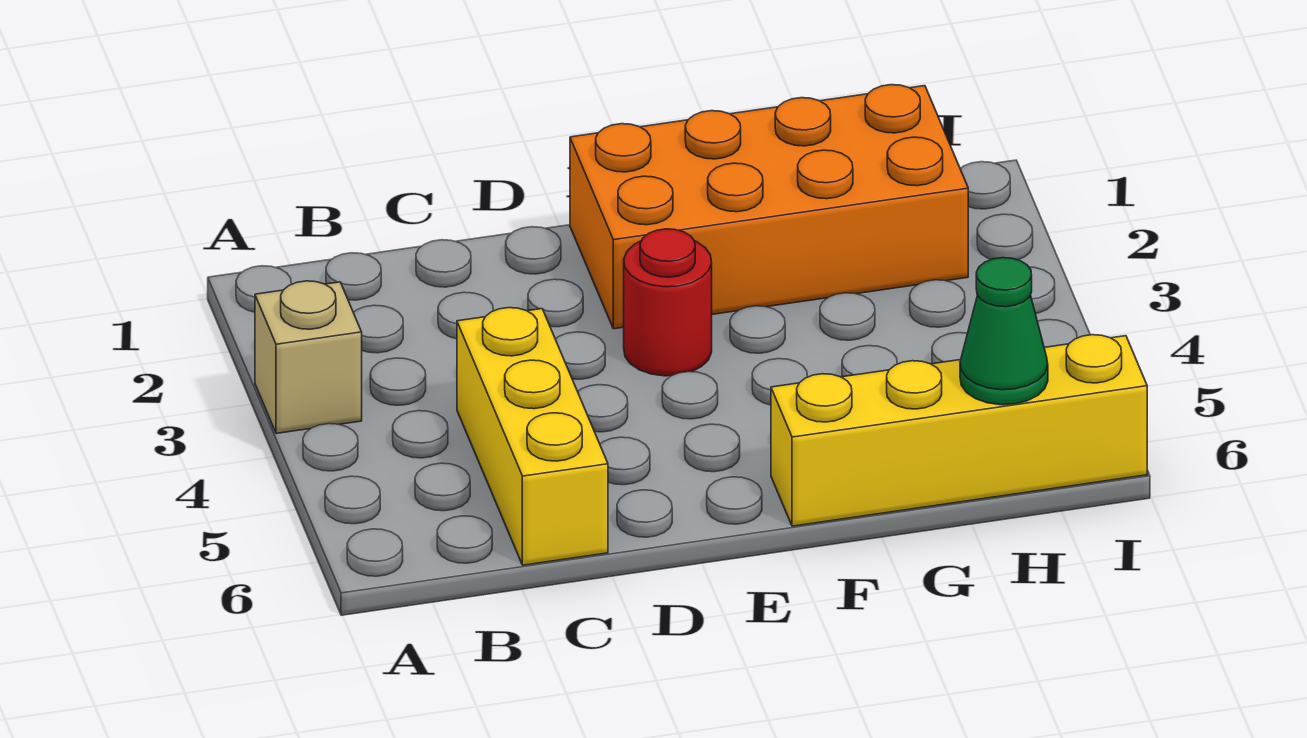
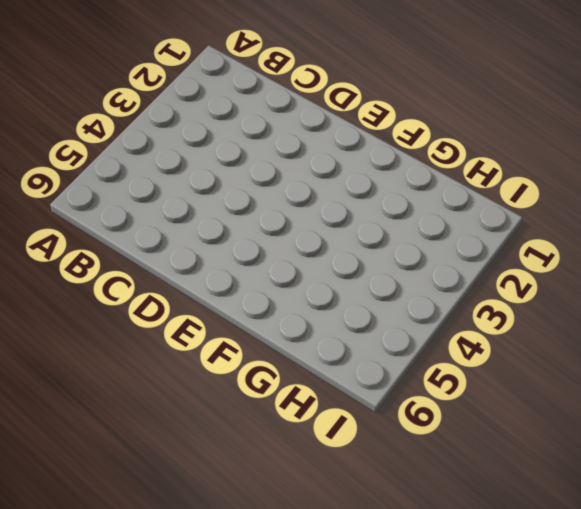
none -> tan brick A3 level 1
none -> yellow brick C4:C6 level 1

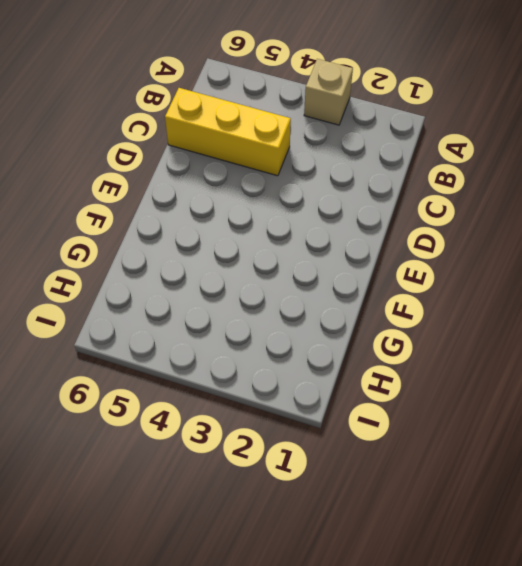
none -> orange brick E1:H2 level 1
none -> red round brick E3 level 1

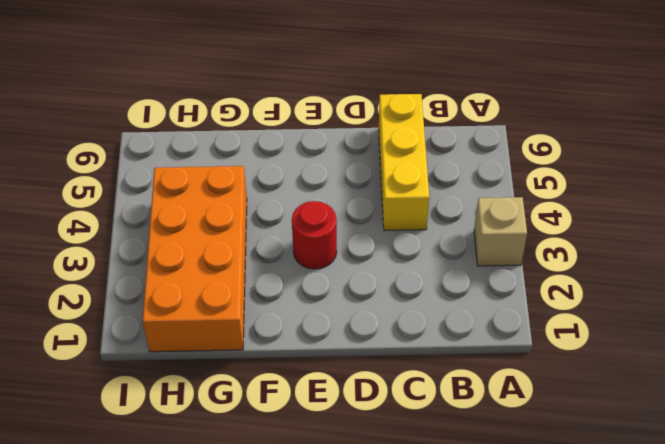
orange brick G1:H4 level 1 -> orange brick E1:H2 level 1
none -> yellow brick F6:I6 level 1
none -> green cone H6 level 2

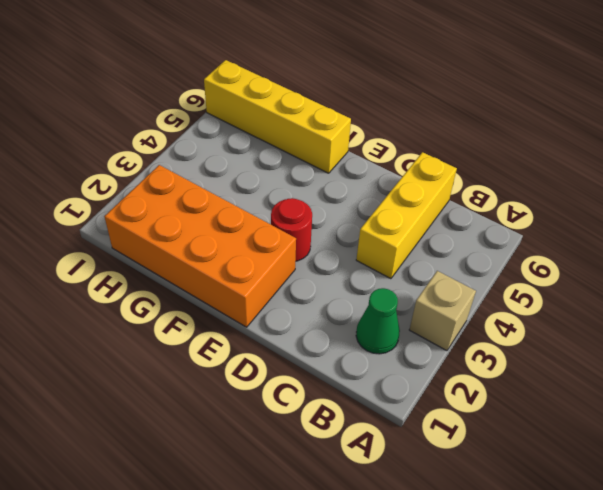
green cone B2 level 1 -> green cone H6 level 2

